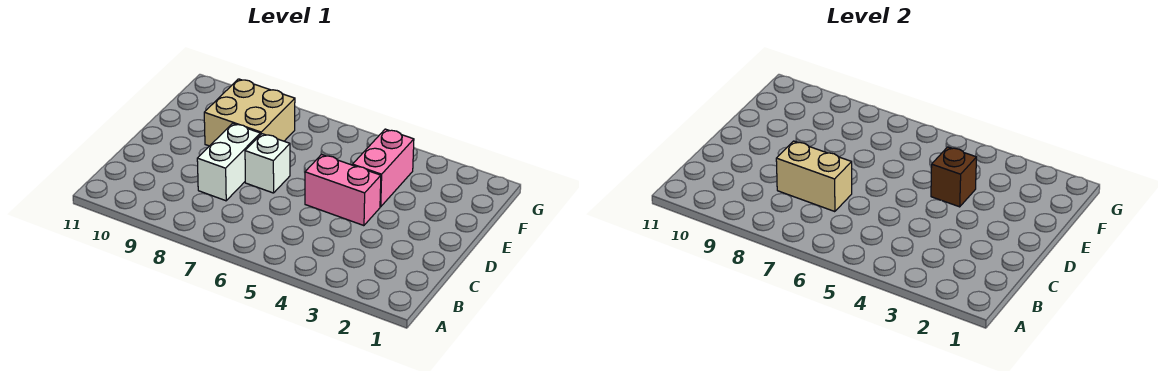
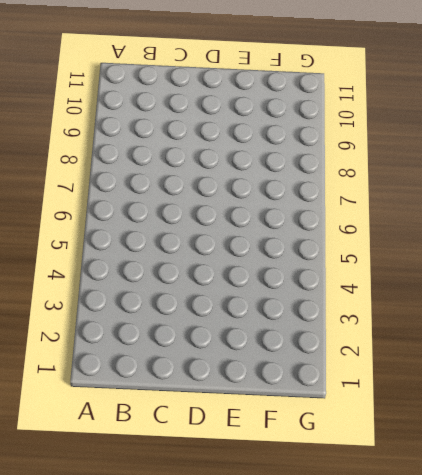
none -> white brick C8:D8 level 1
none -> pink brick D4:D5 level 1

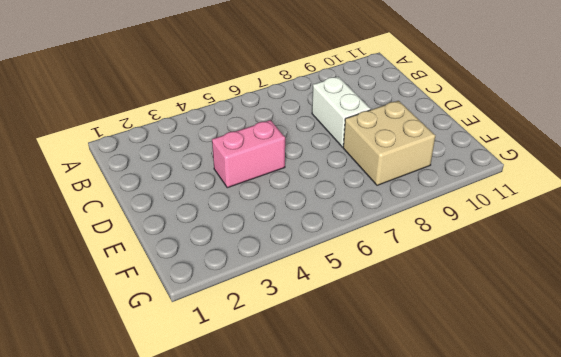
none -> white brick D7 level 1
none -> pink brick E4:F4 level 1

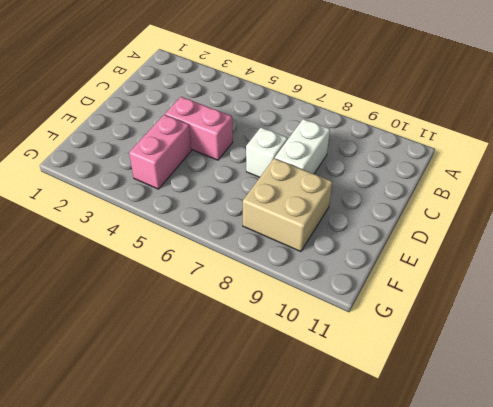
none -> tan brick C7:C8 level 2
none -> brown brick E4 level 2

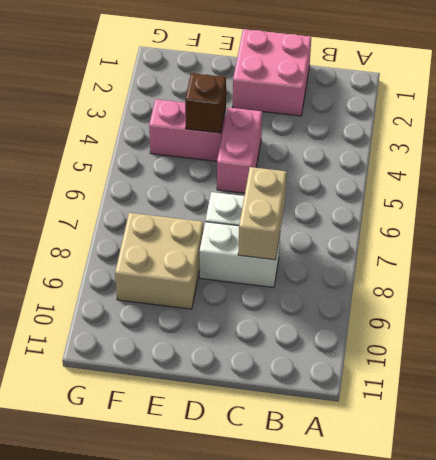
pink brick C1:D2 level 1 -> none

